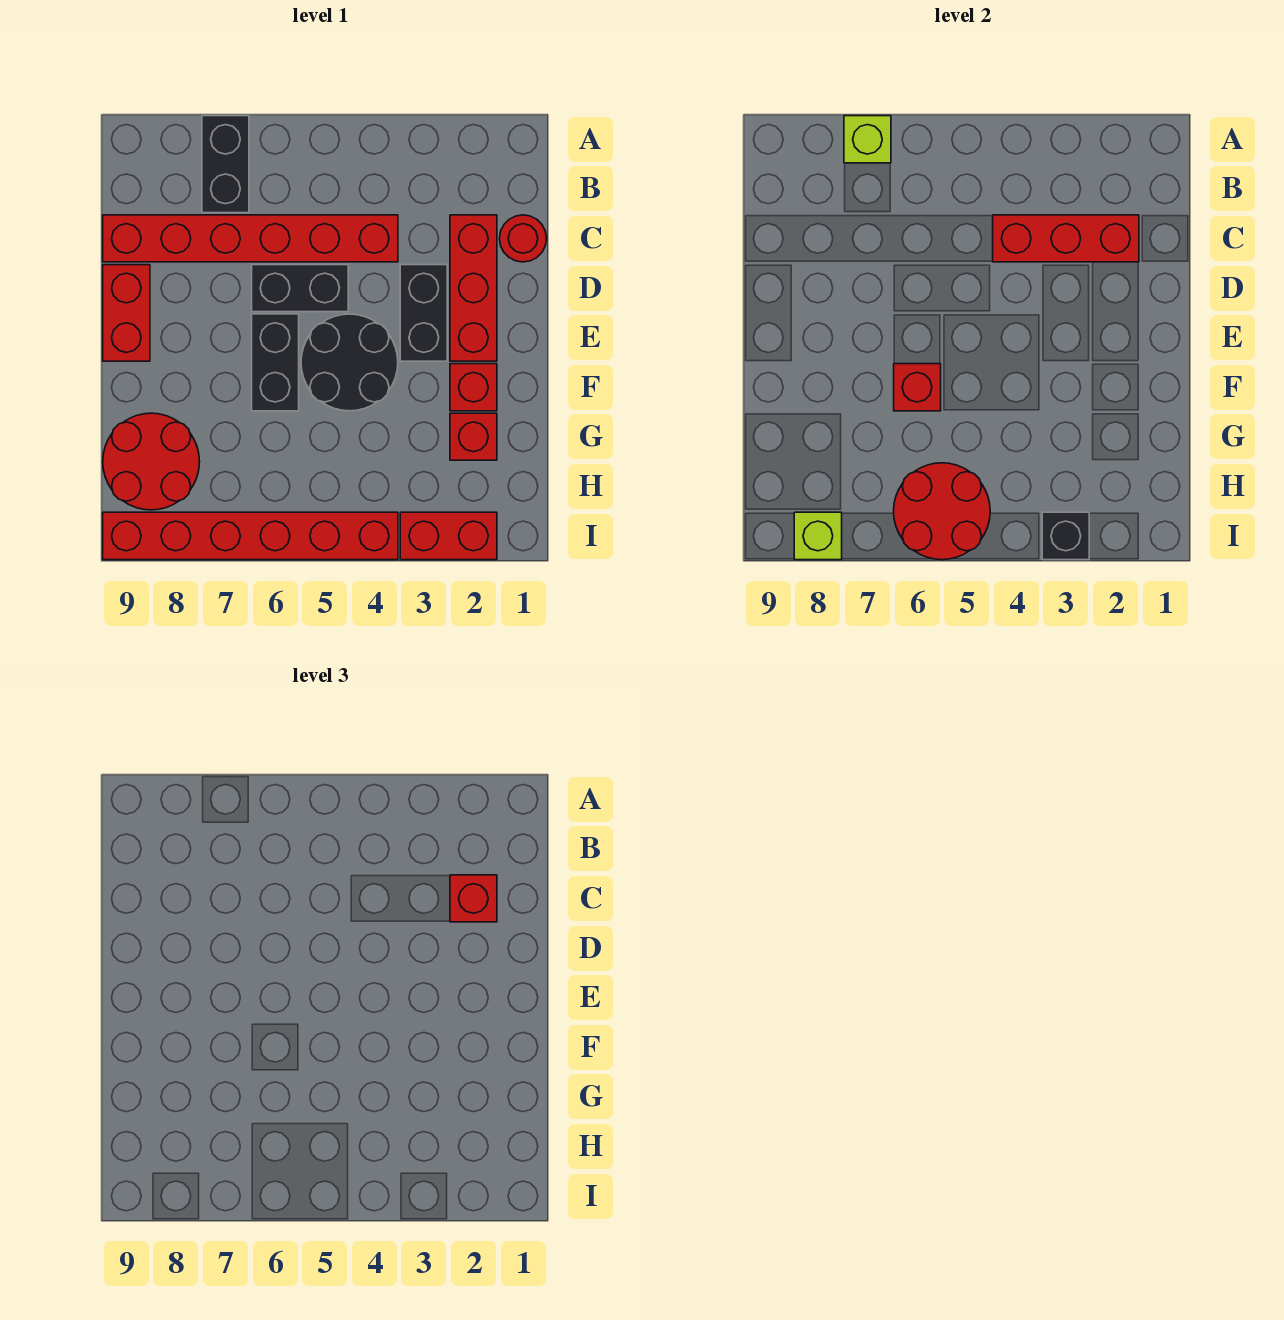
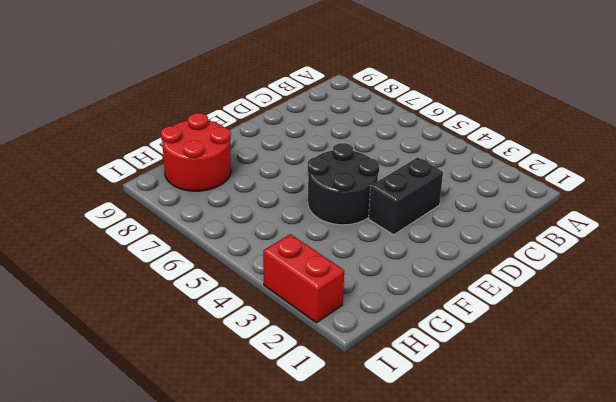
none -> black brick A7:B7 level 1
none -> red round brick C1 level 1
none -> red brick C2:E2 level 1

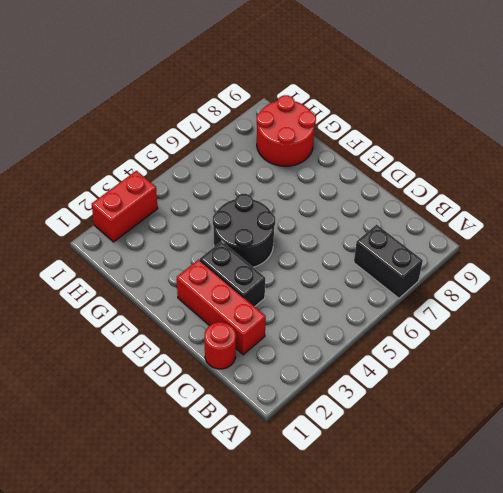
none -> red brick C4:C9 level 1
none -> black brick D5:D6 level 1
none -> red brick D9:E9 level 1

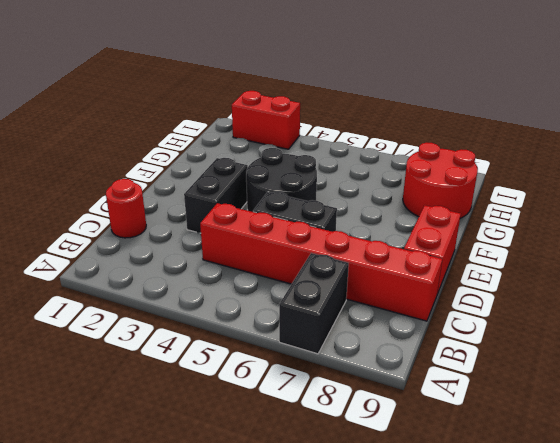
none -> red brick C2:E2 level 1
none -> black brick E6:F6 level 1
none -> red brick F2 level 1

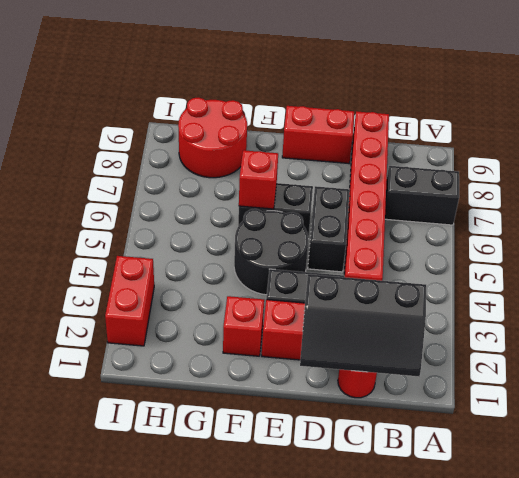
black slope B1:D2 level 2 top 2 -> red brick C2:C4 level 2
none -> red brick G2 level 1
none -> red brick I4:I9 level 1
none -> lime brick A7 level 2

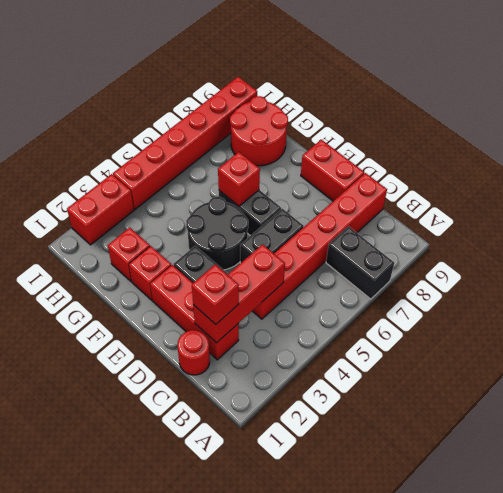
none -> lime brick A7 level 2
none -> red round brick H5:I6 level 2
none -> black brick I3 level 2

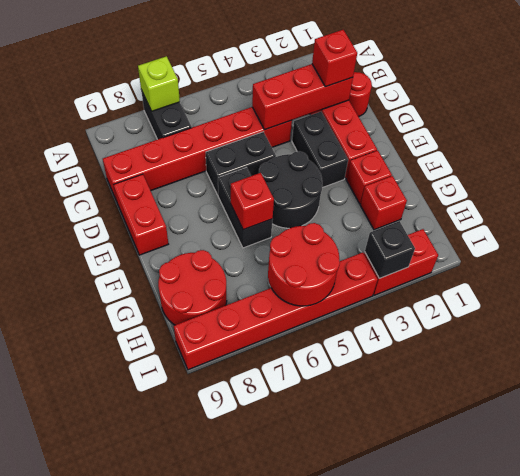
none -> lime brick I8 level 2

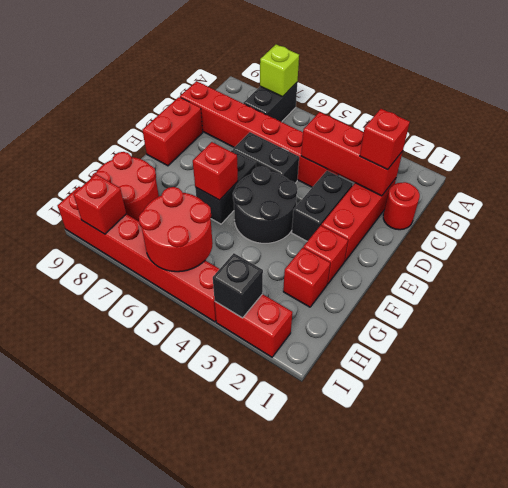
red brick I8 level 2 -> lime brick I8 level 2

